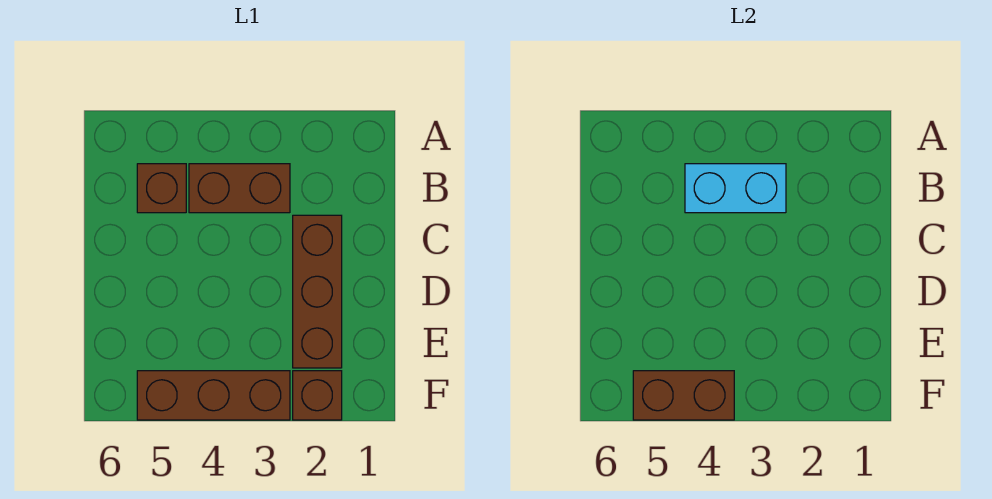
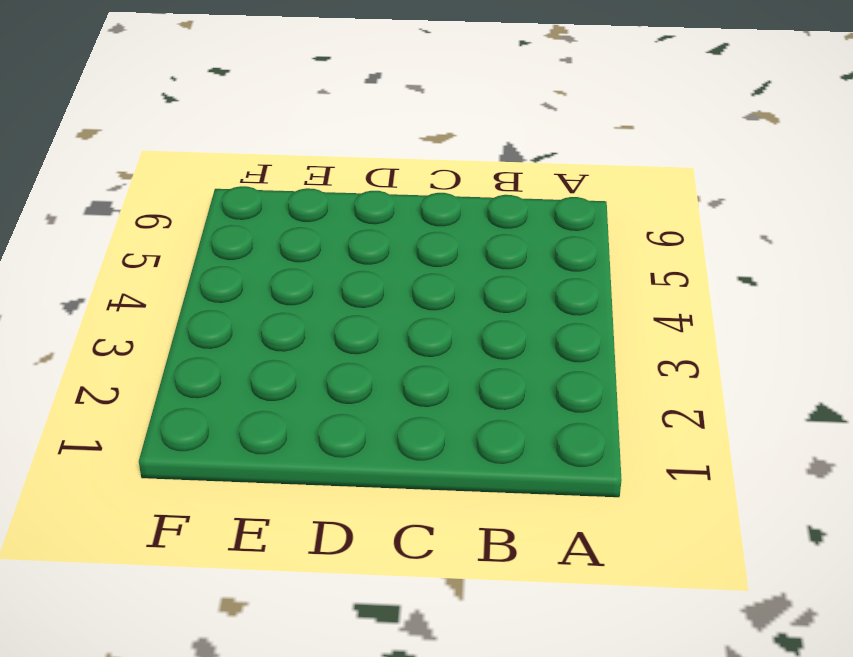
none -> brown brick B3:B4 level 1
none -> brown brick B5 level 1

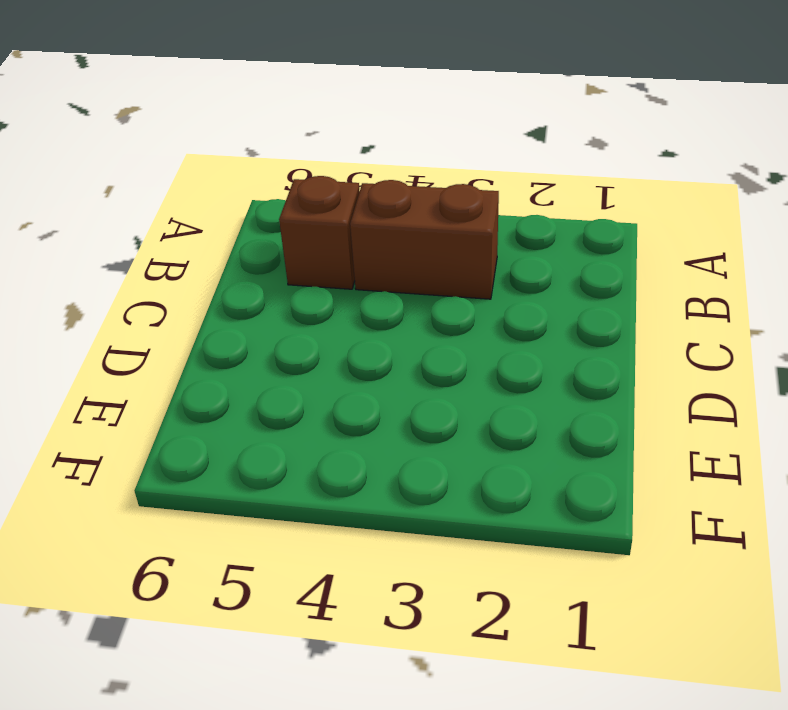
none -> brown brick C2:E2 level 1
none -> brown brick F2 level 1

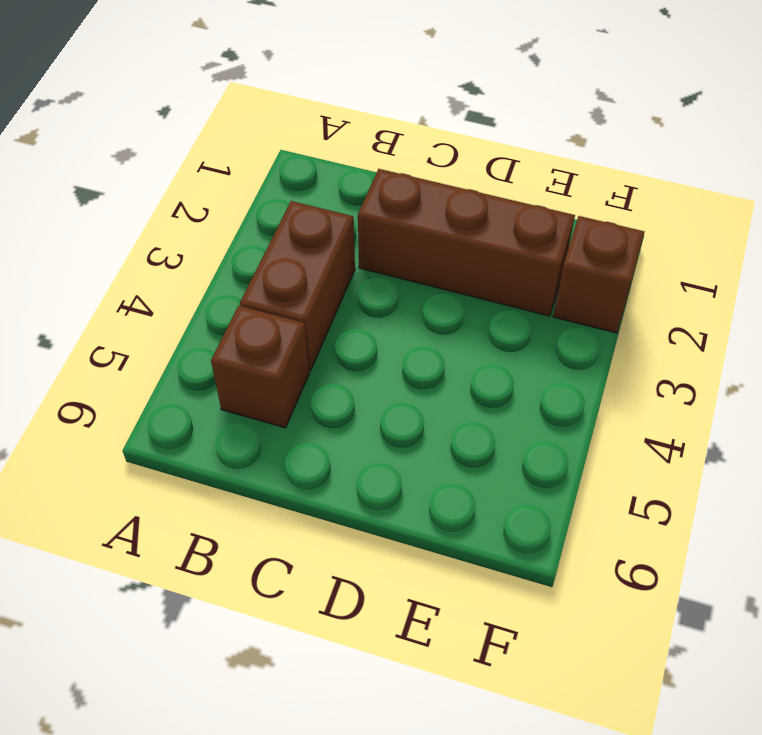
none -> brown brick F3:F5 level 1
none -> cyan brick B3:B4 level 2

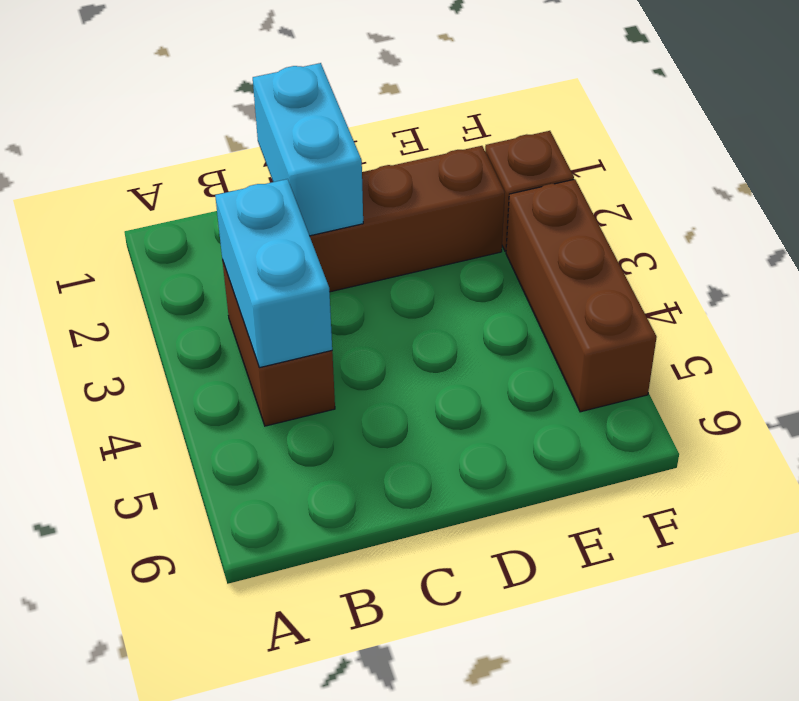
cyan brick C1:C2 level 2 -> none
none -> brown brick B5 level 1
none -> brown brick F4:F5 level 2

